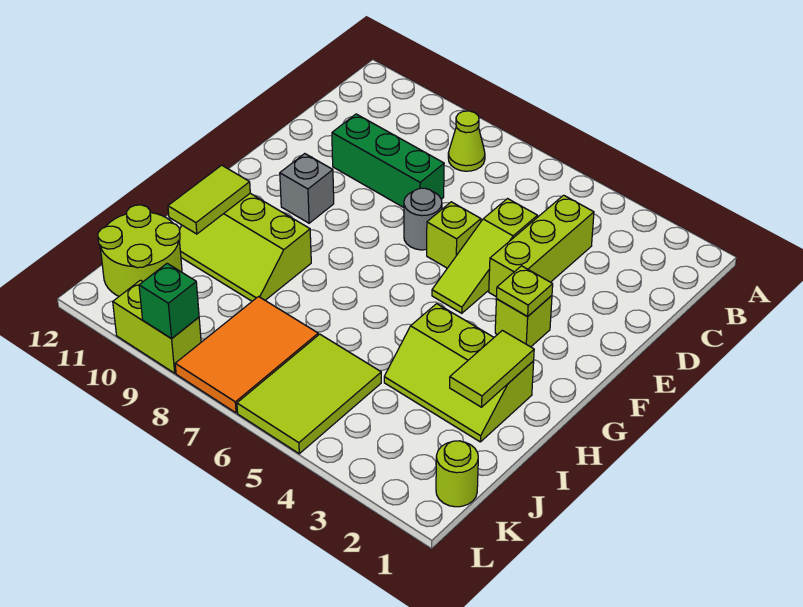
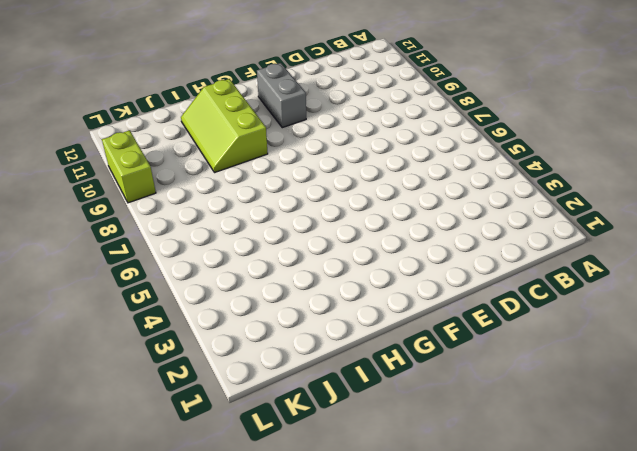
grey brick F10:F11 level 1 -> grey brick F10 level 1
none -> lime cone B8 level 1
none -> lime brick C4:E4 level 1
none -> lime slope D5:F5 level 1 top D

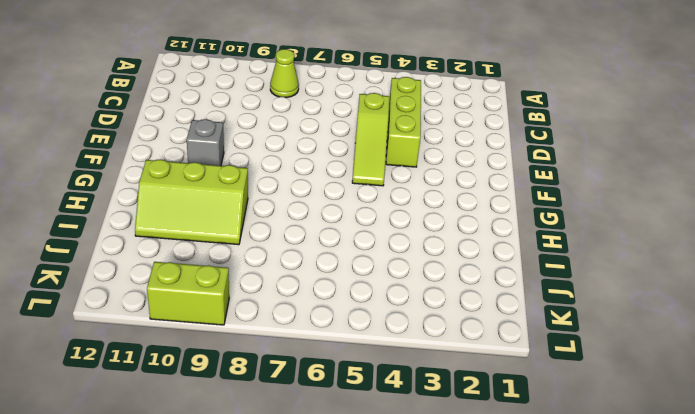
none -> green brick D8:D10 level 1
none -> lime brick E6 level 1
none -> grey round brick E7 level 1

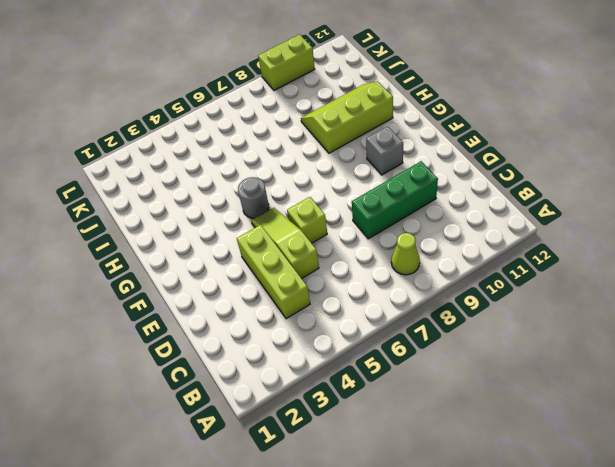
grey round brick G5 level 1 -> grey round brick E7 level 1
none -> lime brick F3 level 1
none -> lime slope H2:I4 level 1 top H
none -> lime tile J5:L6 level 1

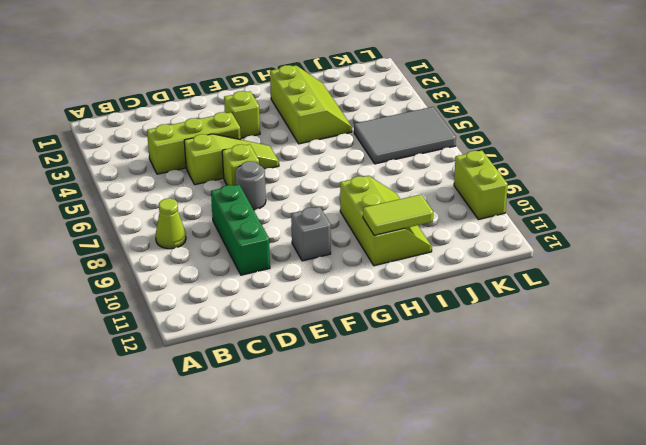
grey tile J5:L6 level 1 -> lime tile J5:L6 level 1
none -> orange tile J7:L8 level 1
none -> lime round brick J11:K12 level 1
none -> lime round brick K1 level 1

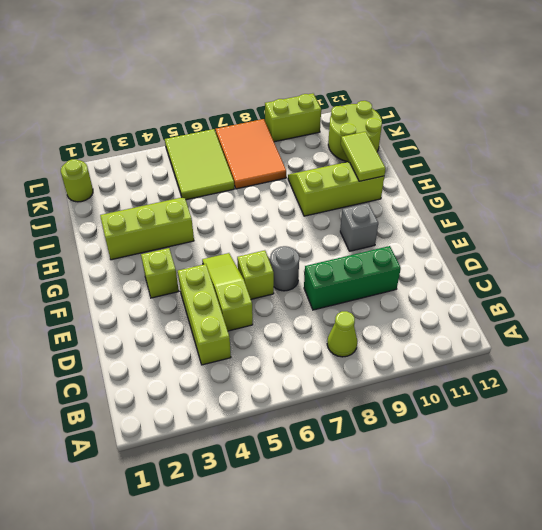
none -> lime plate F3 level 2
none -> lime tile H2:I2 level 2
none -> green brick L9 level 2

